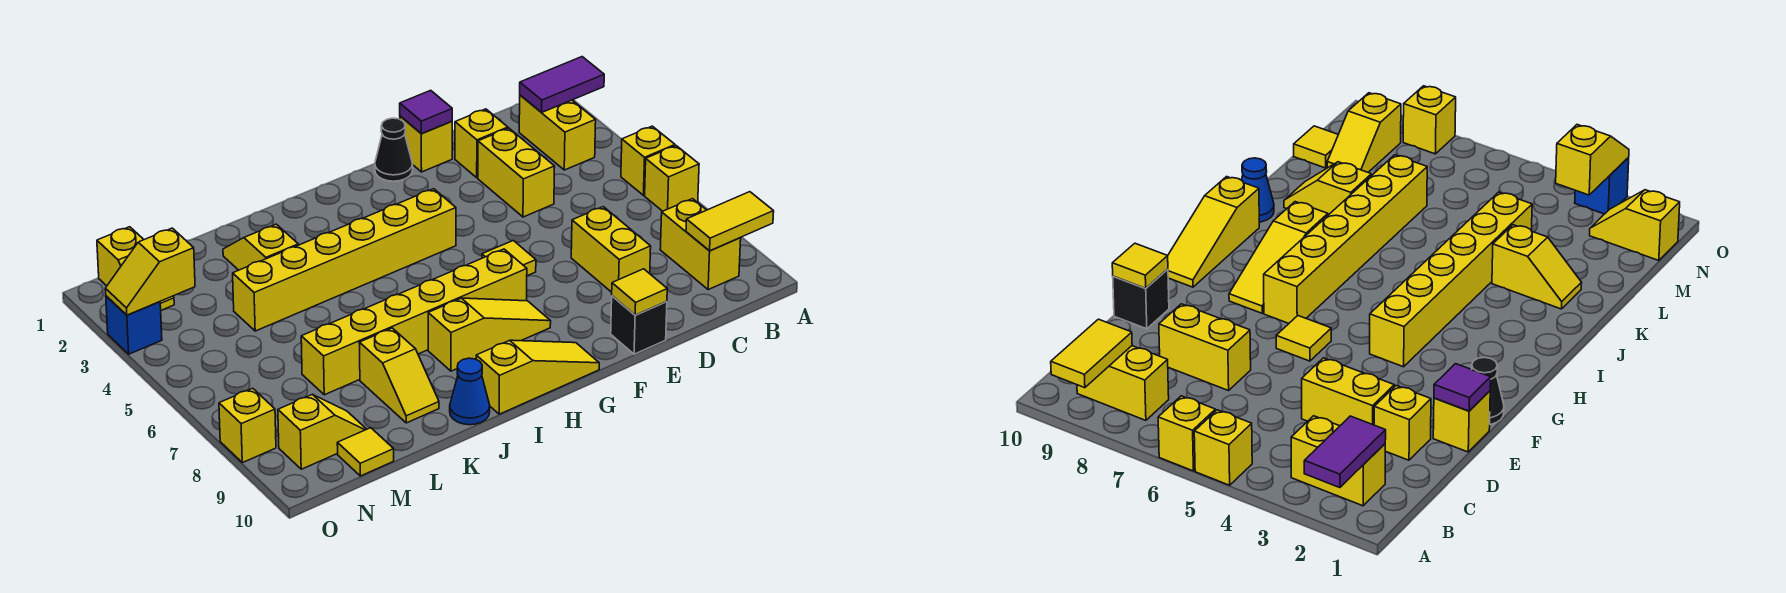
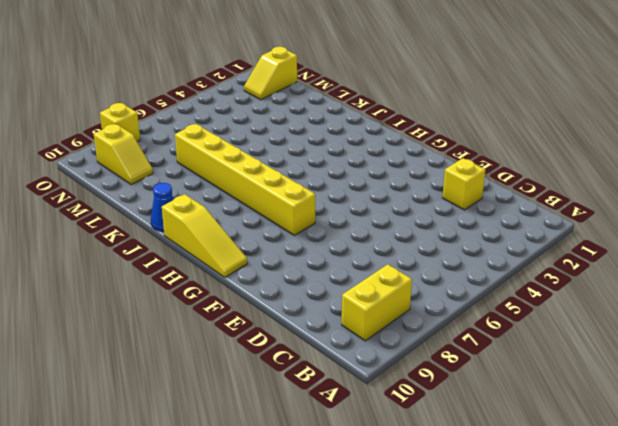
none -> yellow brick A5 level 1
none -> yellow brick A6 level 1
none -> yellow brick B2:B3 level 1

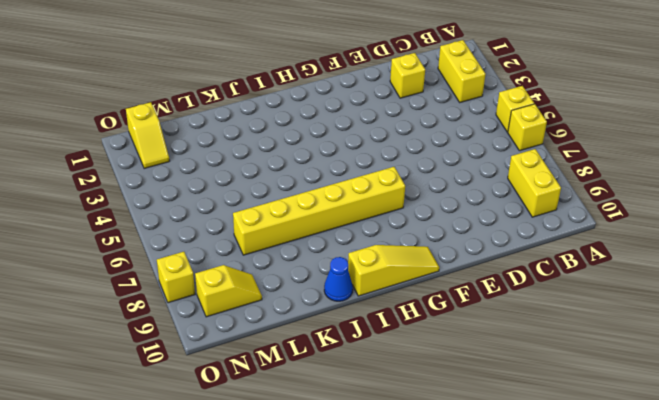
none -> yellow brick D3:D4 level 1
none -> yellow brick D7:D8 level 1
none -> yellow brick E1 level 1

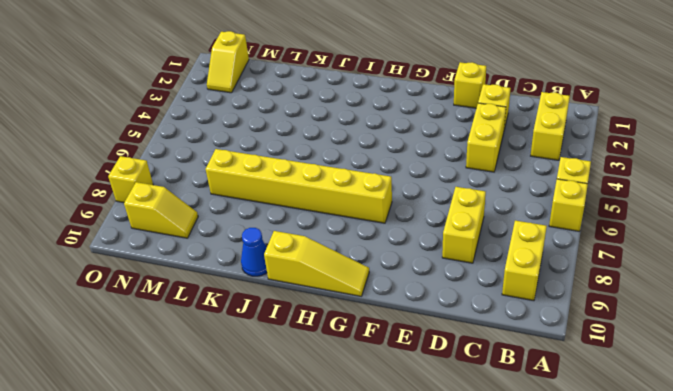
none -> black brick E10 level 1
none -> black cone F1 level 1
none -> yellow tile F6 level 1

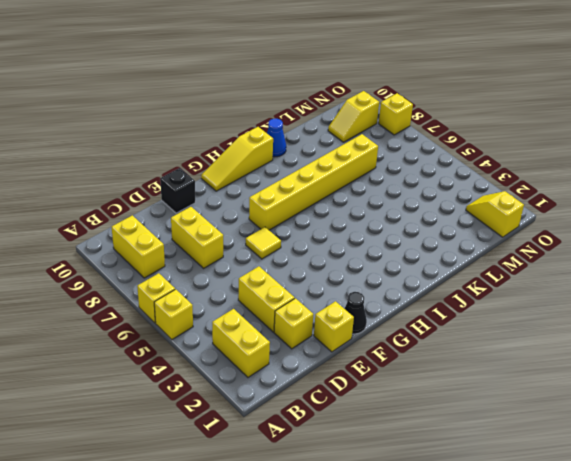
none -> yellow brick G4:L4 level 1
none -> yellow slope G8:I8 level 1 top I
none -> yellow slope K2:K3 level 1 top 3

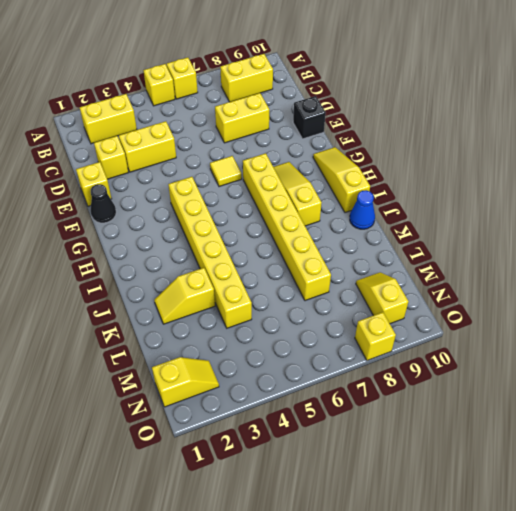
none -> yellow slope K8:K9 level 1 top 8
none -> yellow tile M10 level 1
none -> blue brick O3 level 1

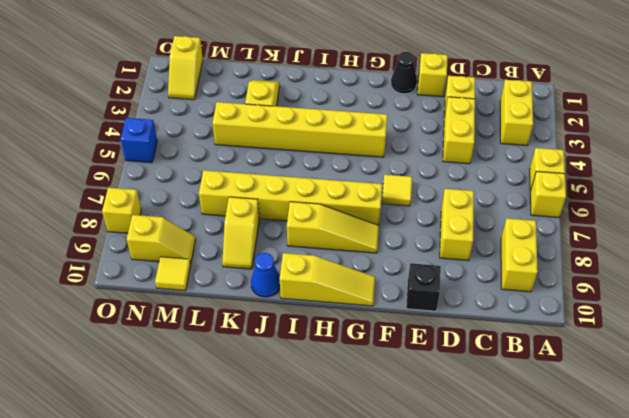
blue brick O5 level 1 -> blue brick O3 level 1
none -> purple tile A2:B2 level 2
none -> yellow tile A9:B9 level 2
none -> purple tile E1 level 2

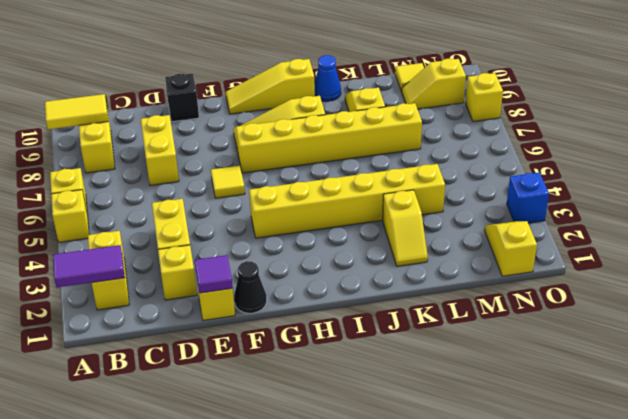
none -> yellow tile E10 level 2
none -> yellow slope N3:O3 level 2 top N

